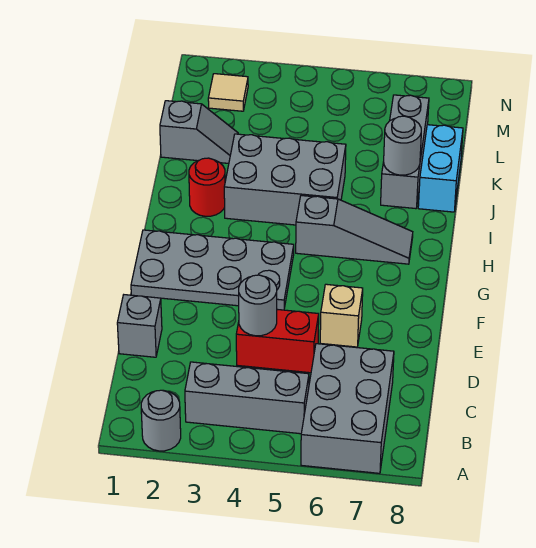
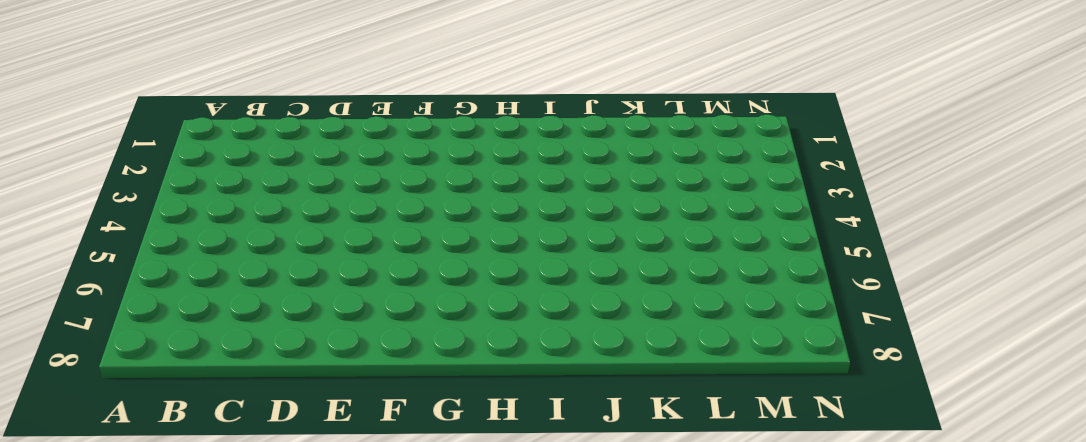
none -> grey round brick A2 level 1
none -> grey brick A6:C7 level 1
none -> grey brick B3:B5 level 1

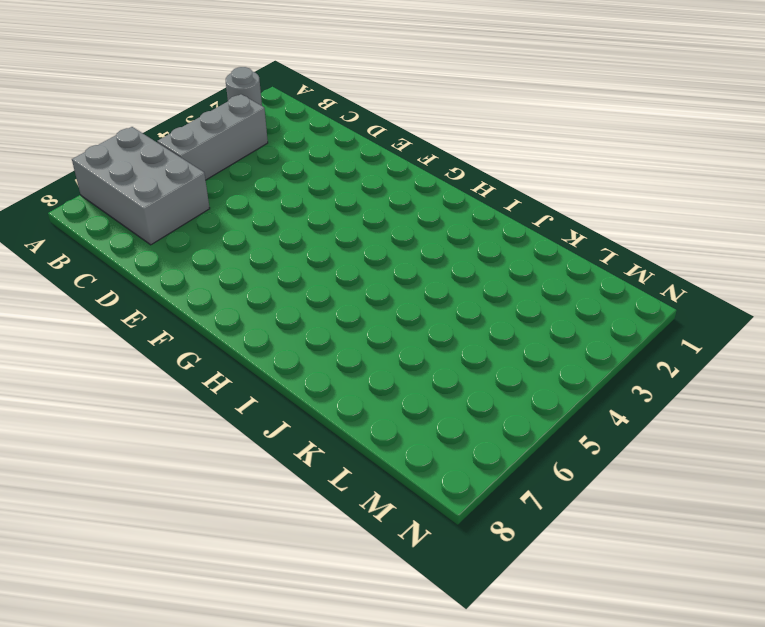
none -> grey brick D1 level 1
none -> red brick D4:D5 level 1
none -> tan brick E6 level 1

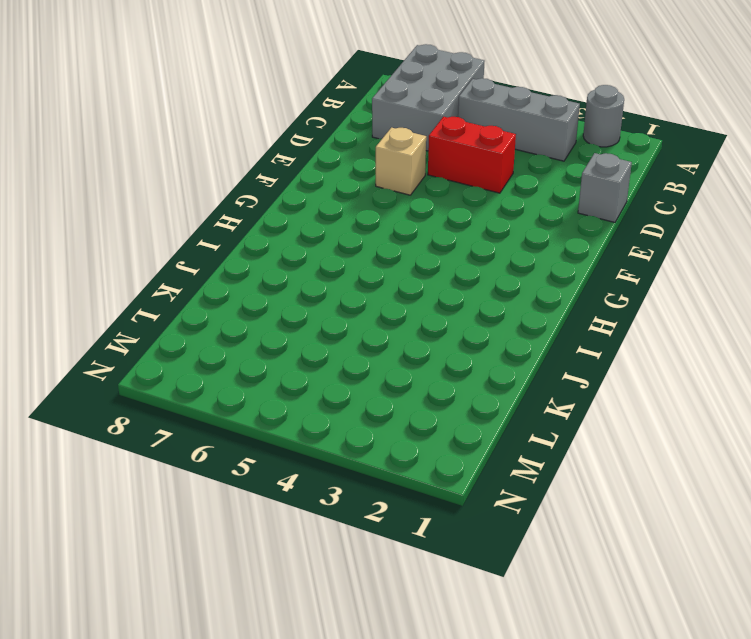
none -> grey plate F1:G4 level 1
none -> grey slope H5:H7 level 1 top 5
none -> red round brick I2 level 1

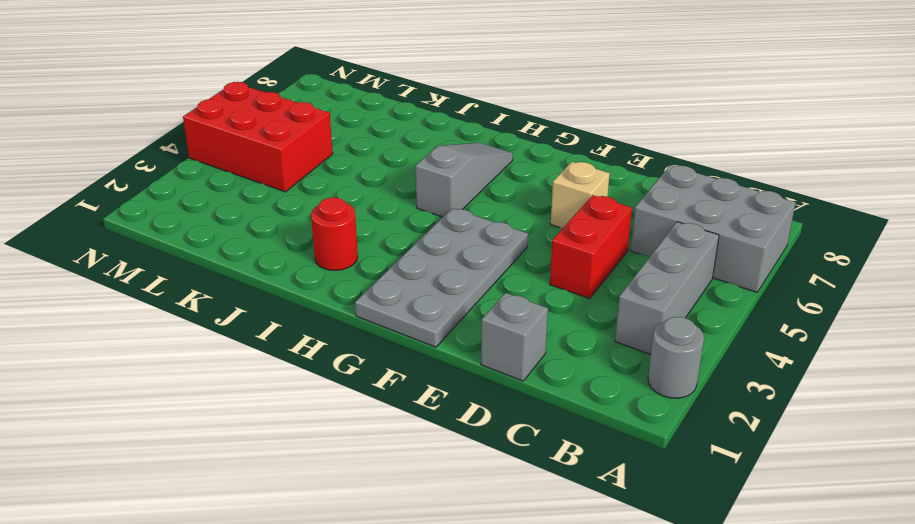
red brick L4:N5 level 1 -> none
none -> grey brick I3:J5 level 1
none -> grey brick J7:L7 level 1
none -> cyan brick J8:K8 level 1

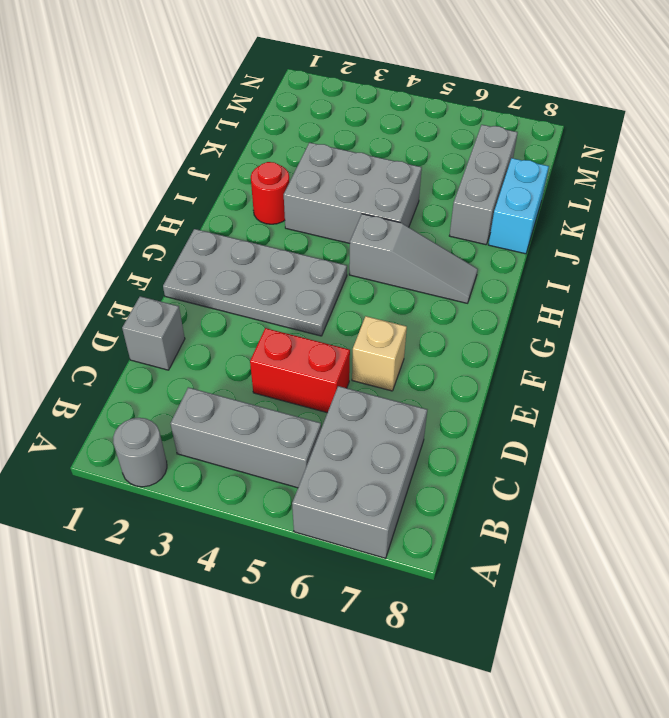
none -> grey slope K1:K2 level 1 top 1
none -> tan tile M2 level 1
none -> grey round brick D4 level 2

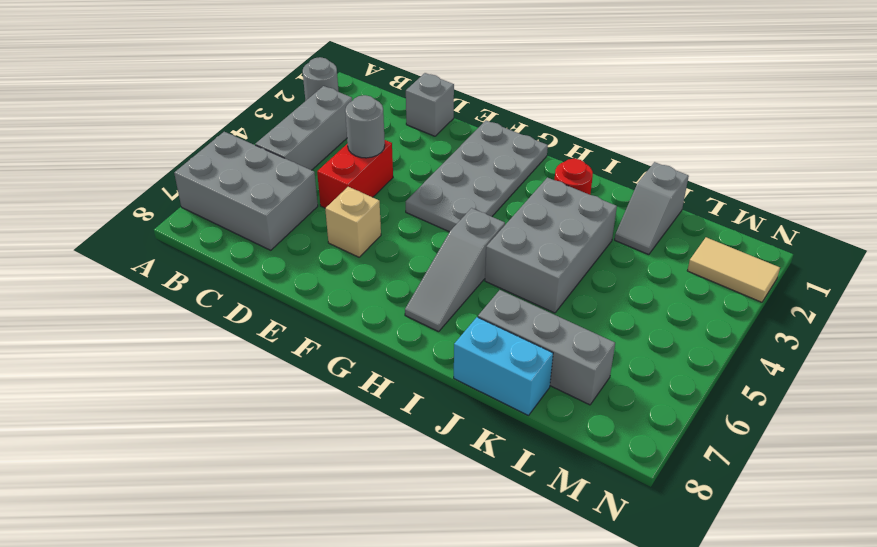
tan tile M2:N2 level 1 -> tan tile M2 level 1
none -> grey round brick J7 level 2

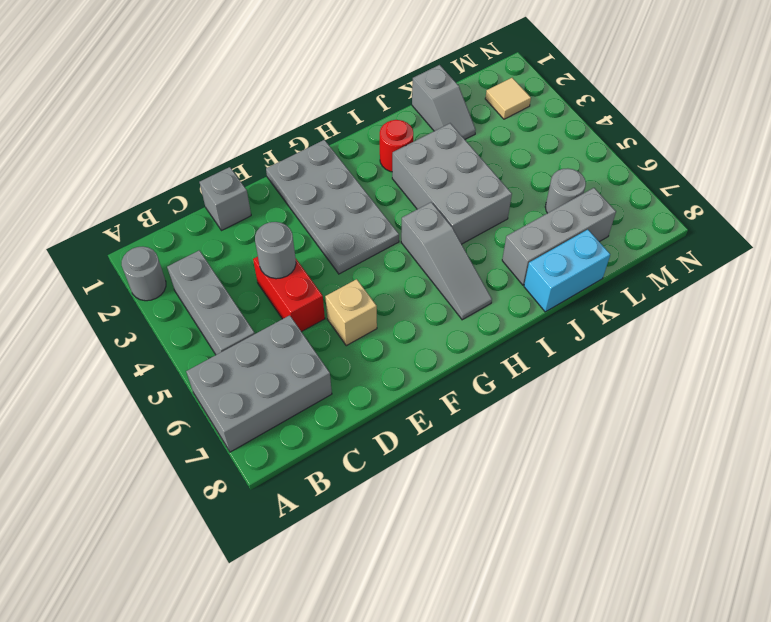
grey round brick L6 level 1 -> grey round brick J7 level 2

